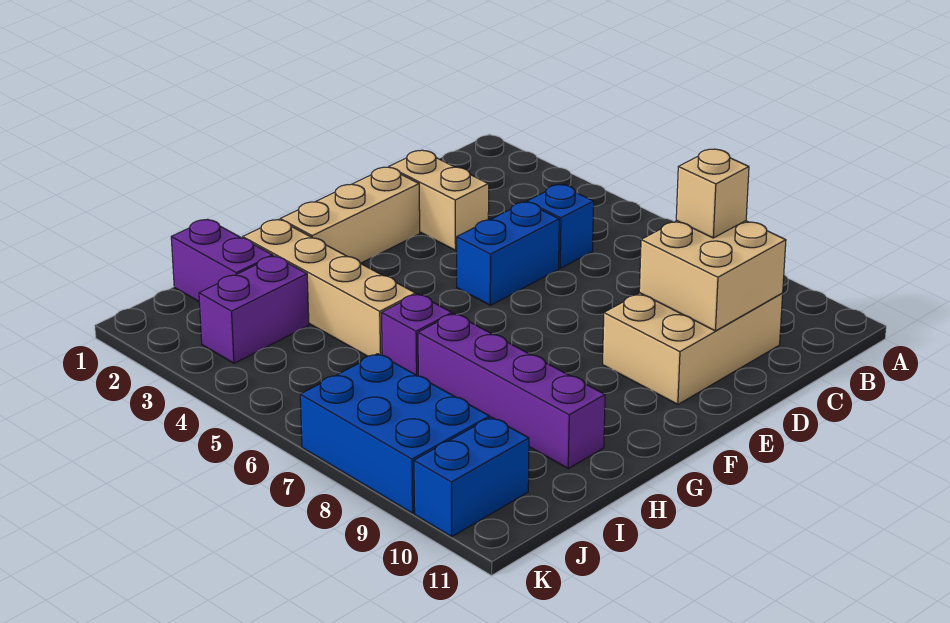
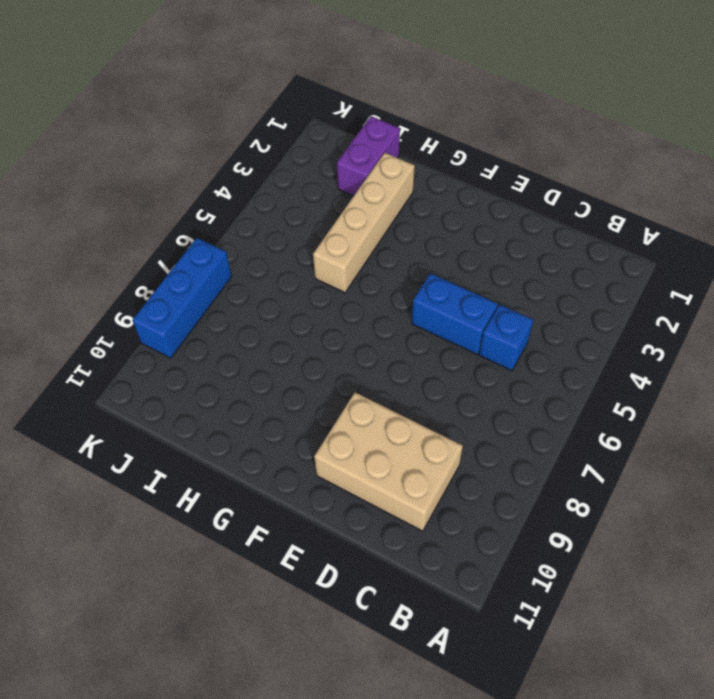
blue brick K7:K9 level 1 -> blue brick J7:K9 level 1
none -> tan brick D2:D3 level 1
none -> tan brick E2:G2 level 1
none -> purple brick H6 level 1

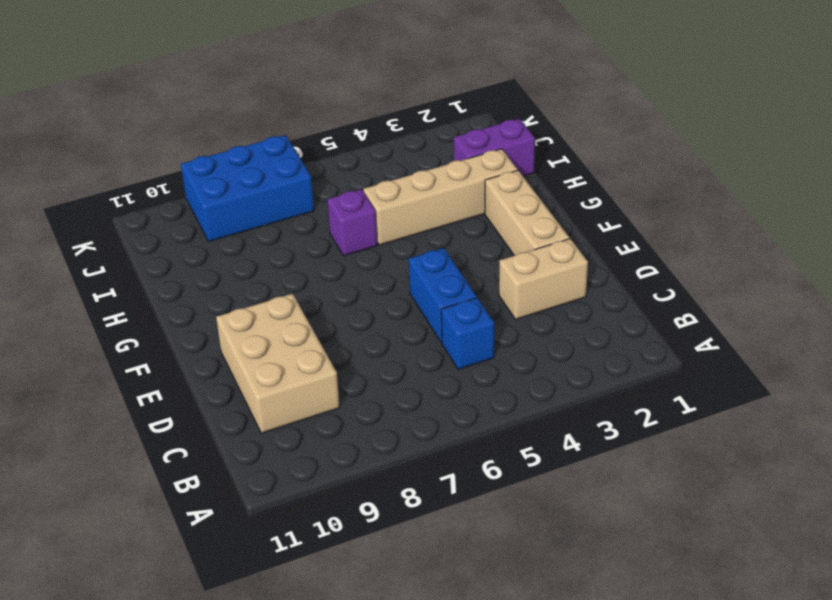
none -> purple brick H7:H10 level 1
none -> purple brick I3:J3 level 1
none -> blue brick J10:K10 level 1

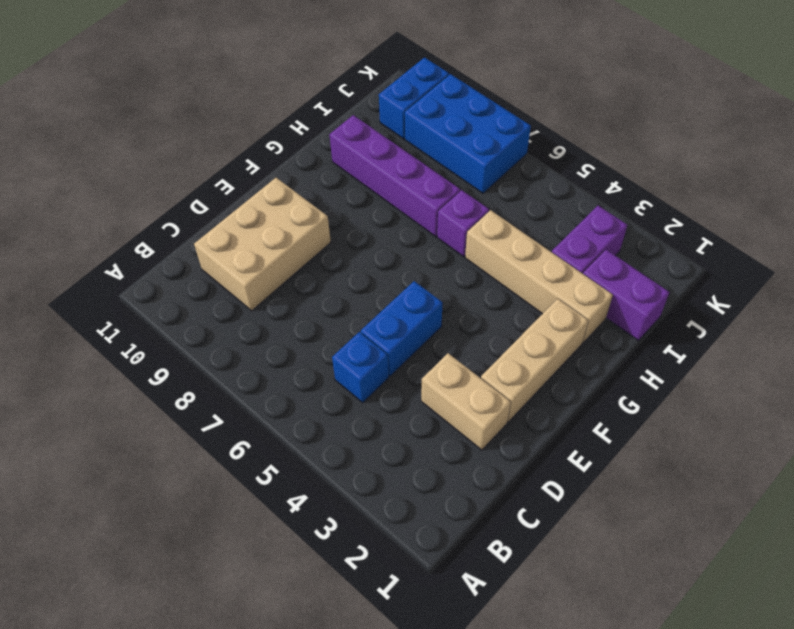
none -> tan brick C9:D10 level 2
none -> tan brick C9 level 3

